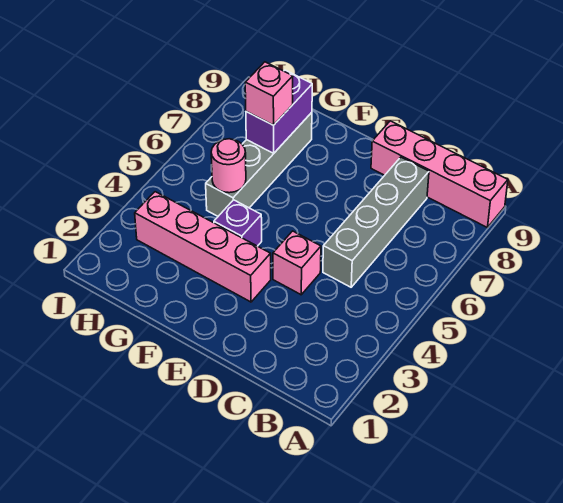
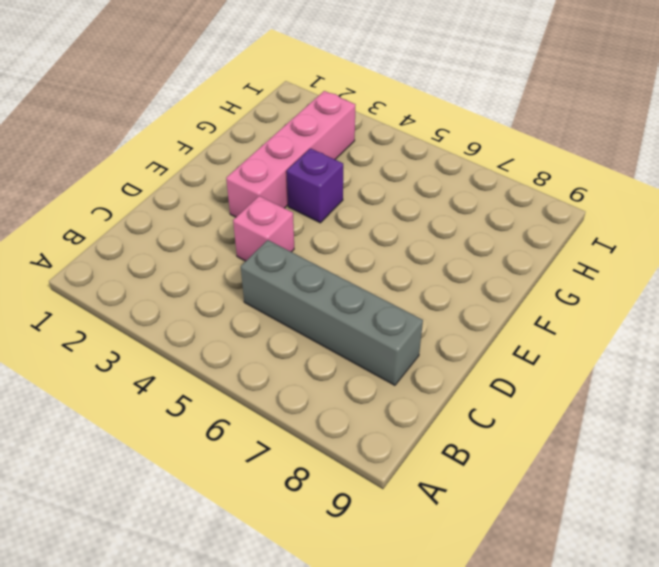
none -> pink brick A9:D9 level 1
none -> grey brick G5:G8 level 1

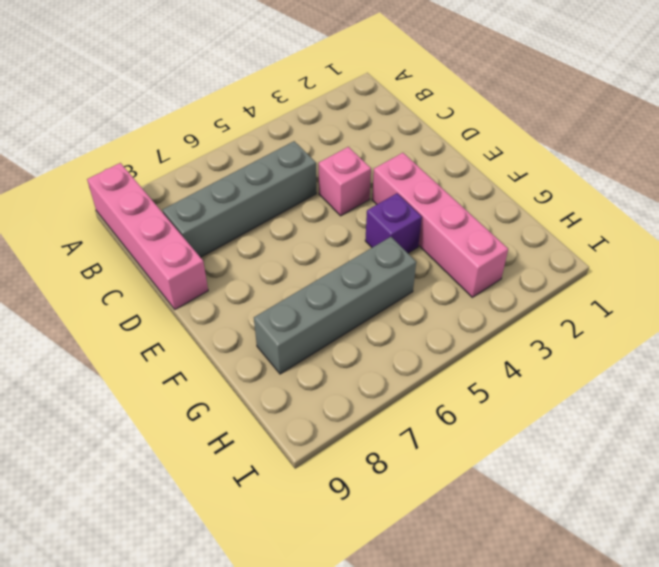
none -> pink round brick G5 level 2
none -> purple brick G7:G8 level 2

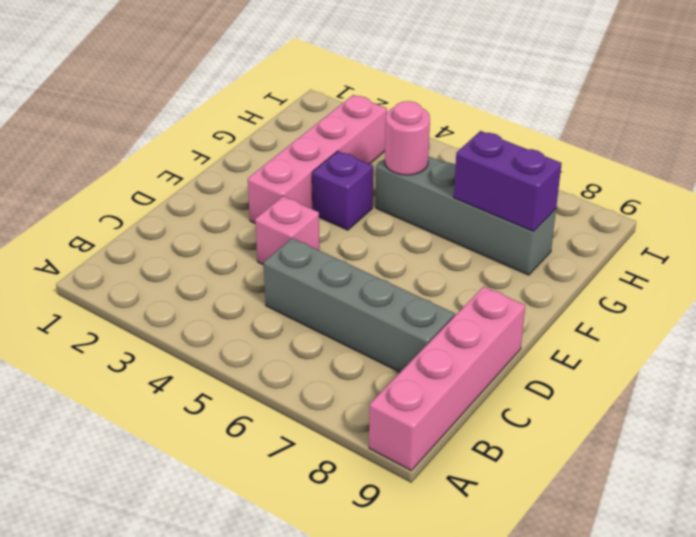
none -> pink brick G7 level 3

